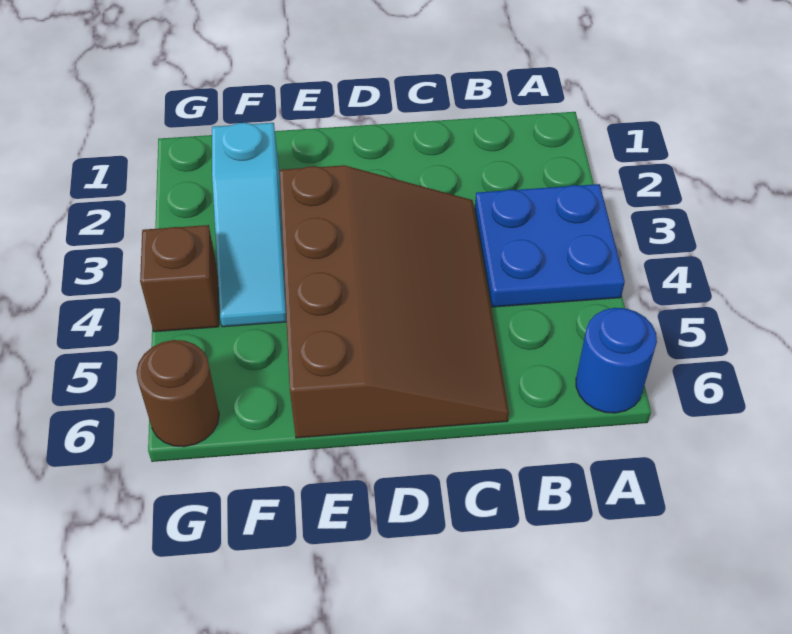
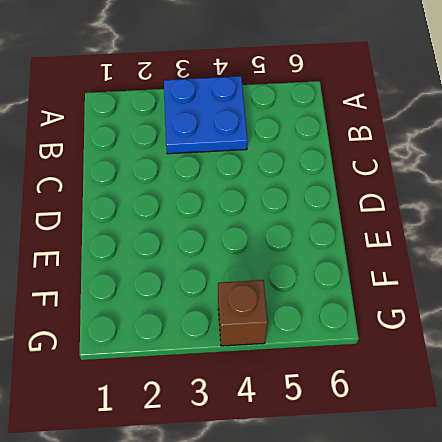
none -> blue round brick A6 level 1
none -> brown slope C3:E6 level 1 top E

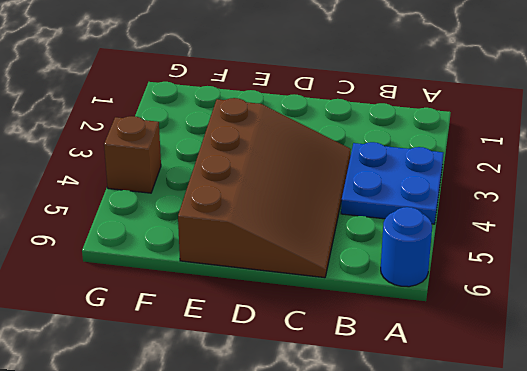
none -> cyan slope F2:F4 level 1 top 2
none -> brown round brick G6 level 1

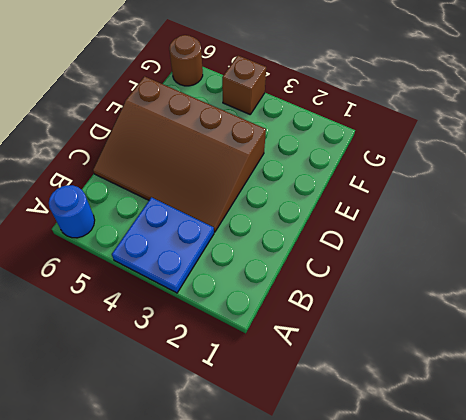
none -> cyan slope F2:F4 level 1 top 2

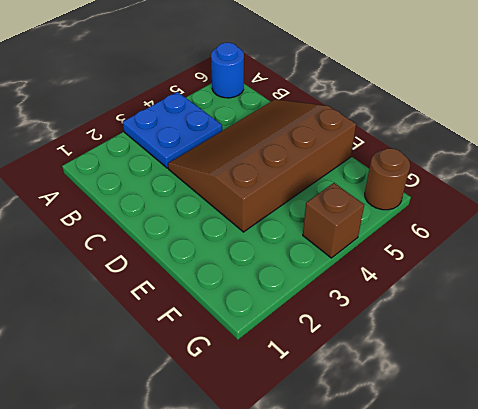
none -> cyan slope F2:F4 level 1 top 2

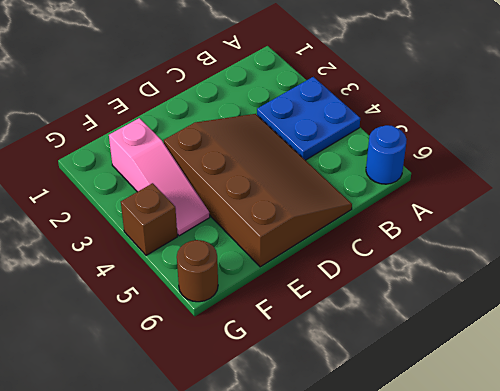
pink slope F2:F4 level 1 top 2 -> cyan slope F2:F4 level 1 top 2

